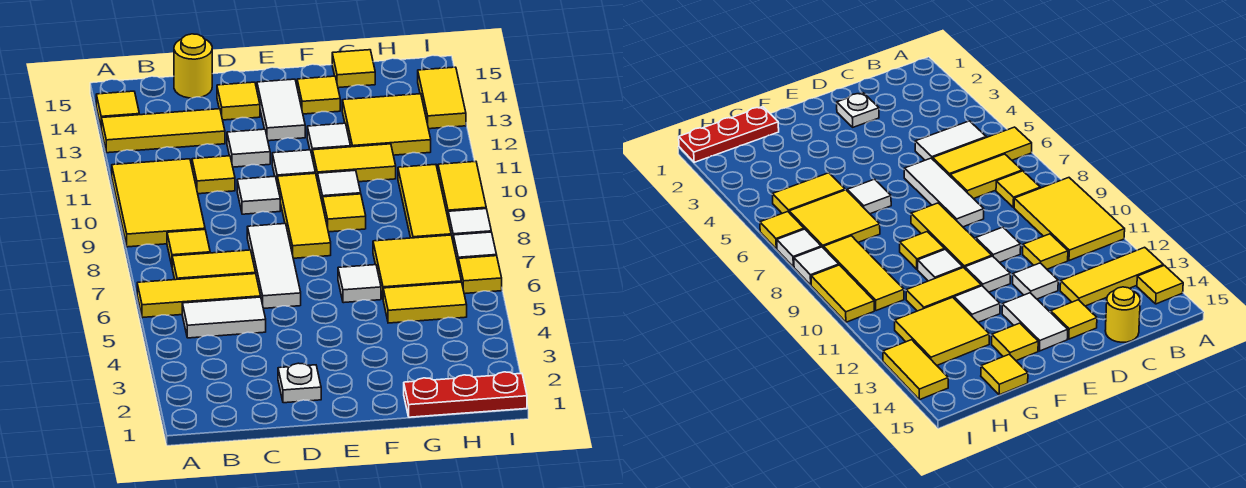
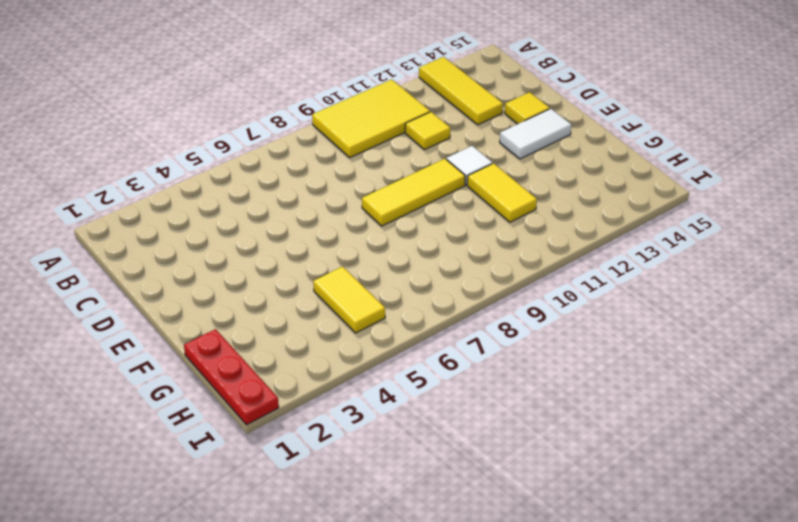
none -> yellow tile A6:C6 level 1
none -> yellow tile A14 level 1
none -> white tile B5:C5 level 1
none -> yellow tile B7:C7 level 1

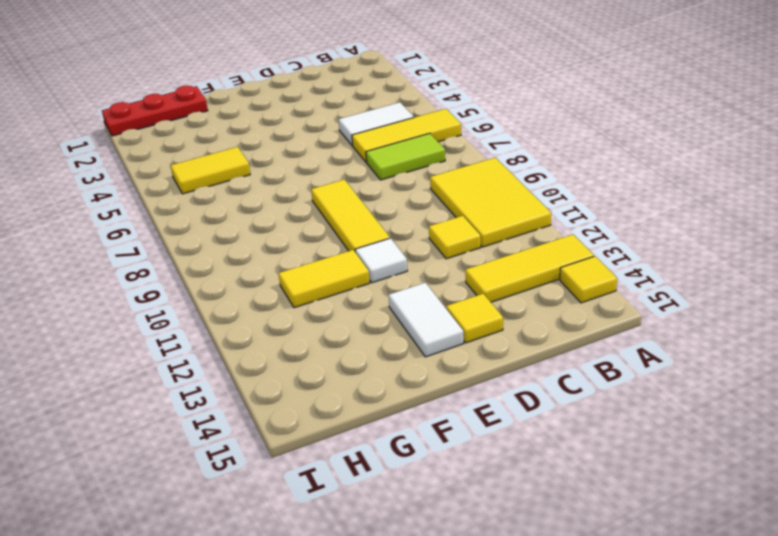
lime tile B7:C7 level 1 -> yellow tile B7:C7 level 1
none -> yellow tile B8 level 1
none -> yellow round brick C15 level 1
none -> white plate D2 level 1
none -> white tile D6:D8 level 1

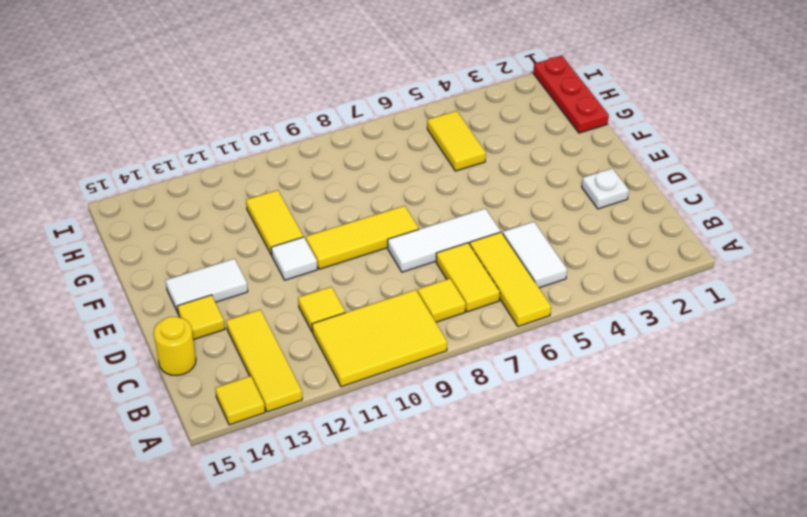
none -> white tile D10 level 1
none -> white tile D12 level 1
none -> white tile F6 level 1
none -> yellow tile F9 level 1

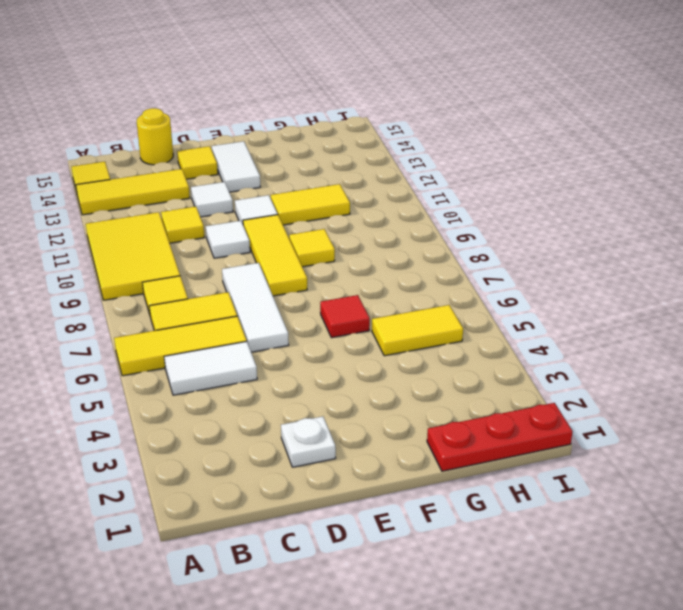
red tile F6 level 1 -> white tile F6 level 1
none -> white tile F10 level 1
none -> white tile F12 level 1
none -> yellow tile F14 level 1
none -> yellow tile G6:H7 level 1

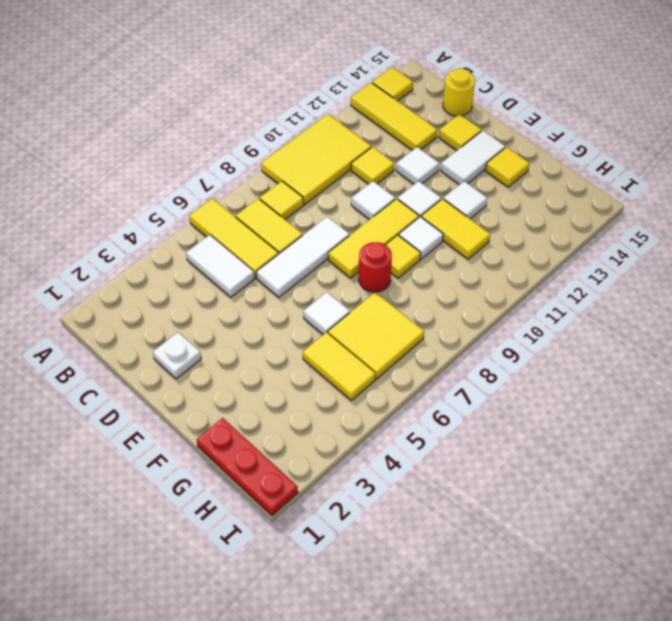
red round brick F8 level 1 -> none
none -> yellow tile G12:H13 level 1
none -> yellow tile G15 level 1
none -> yellow tile H8:H10 level 1
none -> yellow tile I6 level 1

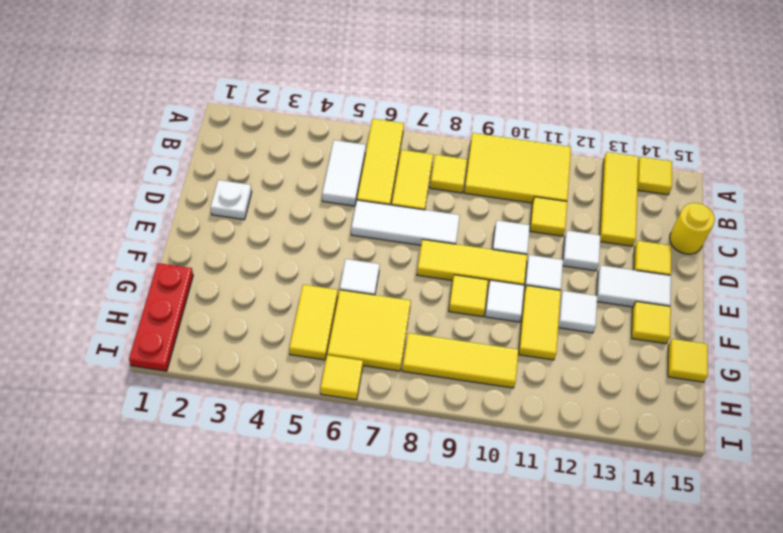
none -> yellow tile G12:H13 level 1
none -> white tile I7 level 1
none -> white tile I8 level 1
none -> yellow tile I9:I10 level 1

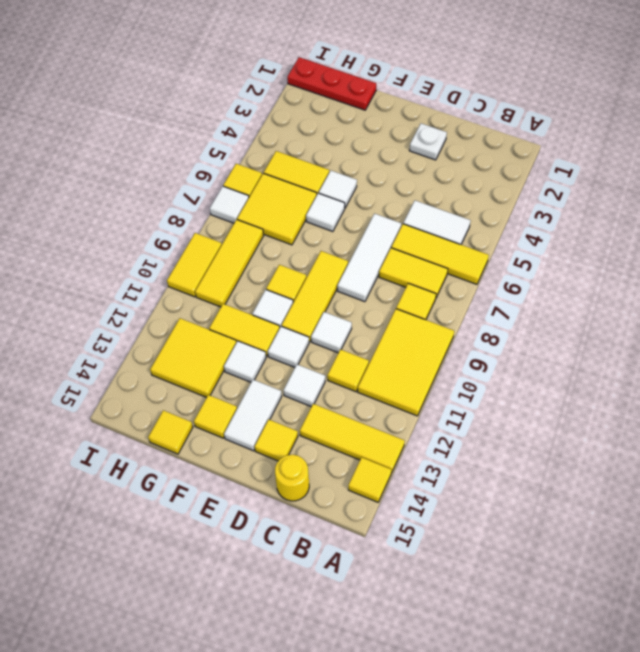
white tile F5 level 1 -> white tile I8 level 1
none -> yellow tile I13:I14 level 1

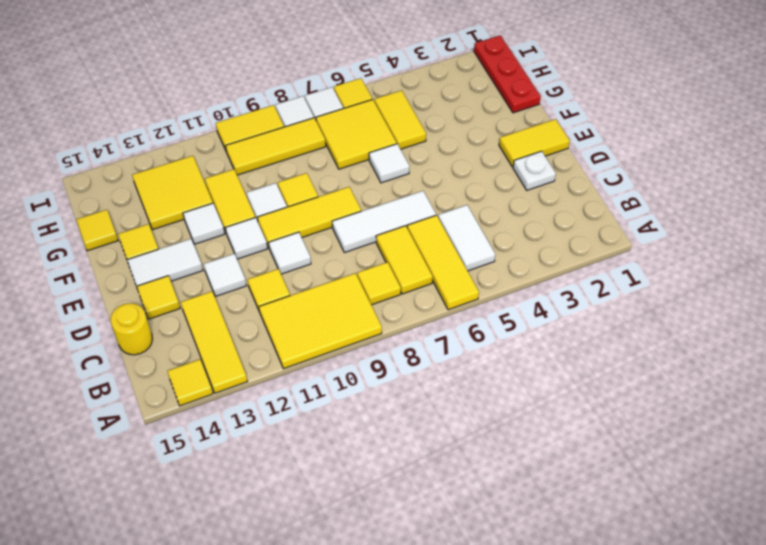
yellow tile E1:E2 level 1 -> yellow tile I13:I14 level 1

